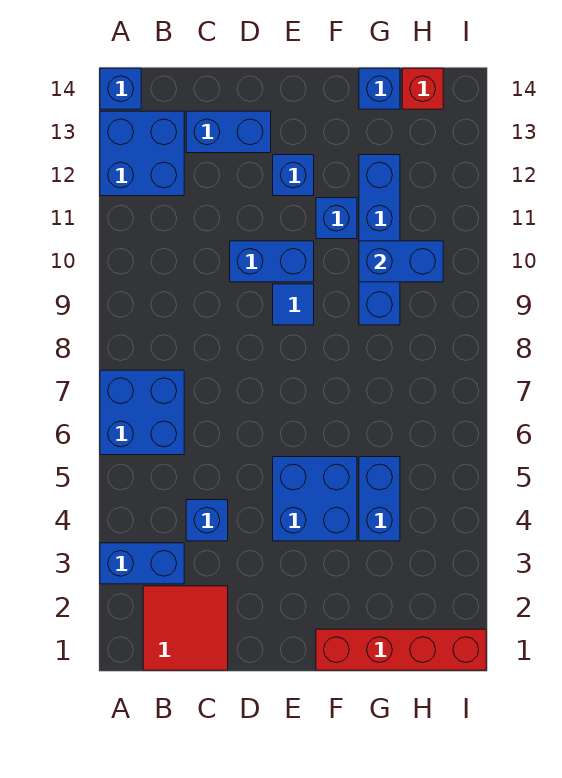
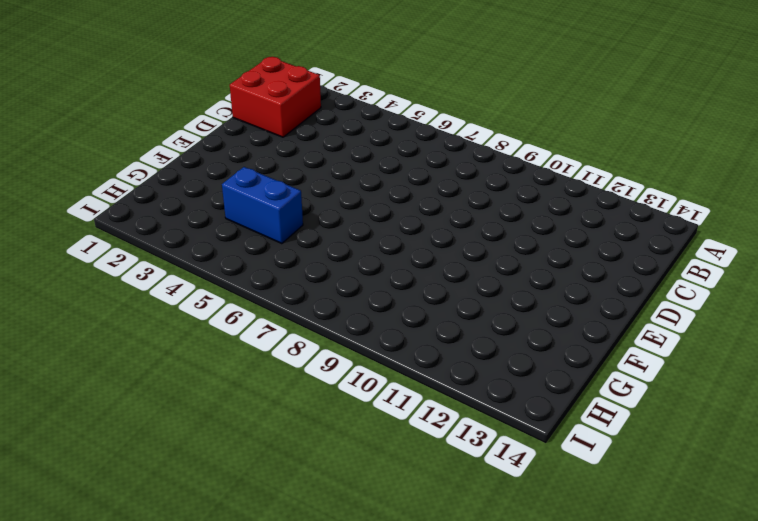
red brick B1:C2 level 1 -> red tile B1:C2 level 1
none -> blue brick A3:B3 level 1
none -> blue brick A6:B7 level 1
none -> blue brick A12:B13 level 1

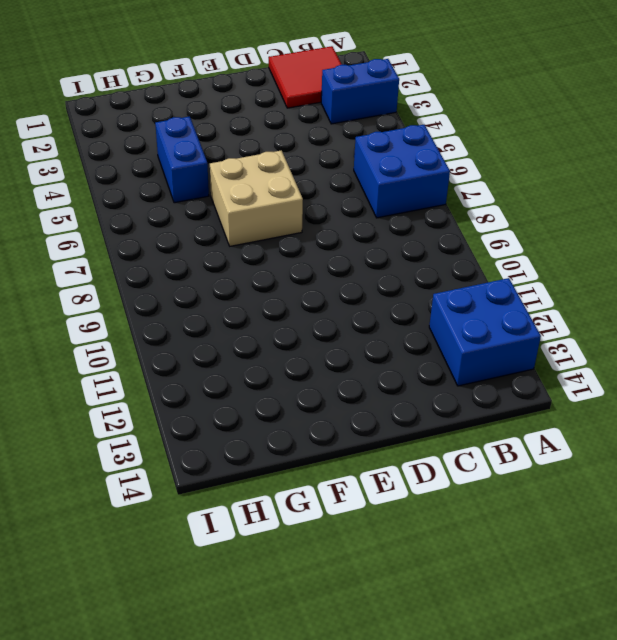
tan brick E6:F7 level 1 -> none
none -> blue brick A14 level 1
none -> blue brick C4 level 1
none -> blue brick C13:D13 level 1

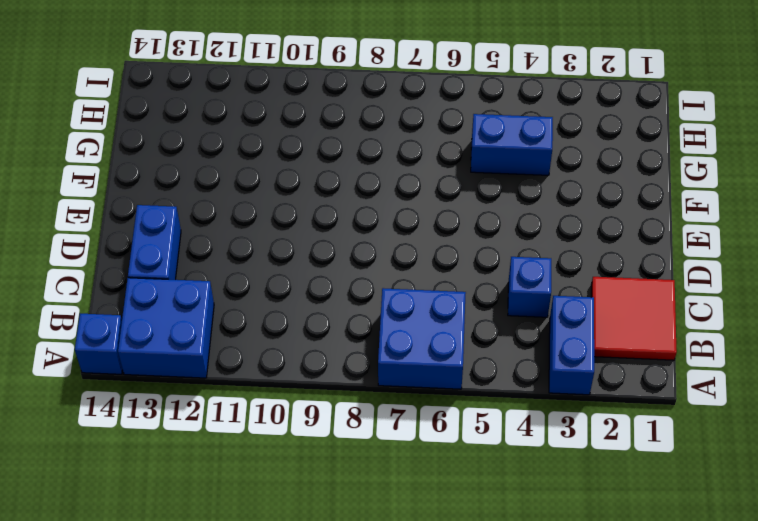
none -> blue brick D10:E10 level 1
none -> blue brick E4:F5 level 1
none -> blue tile E9 level 1

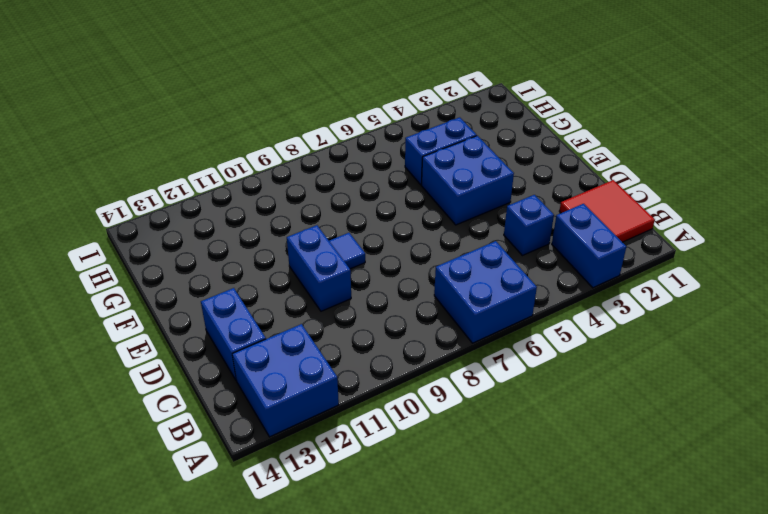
none -> blue brick A14 level 1
none -> blue brick E12 level 1
none -> red brick F1:I1 level 1

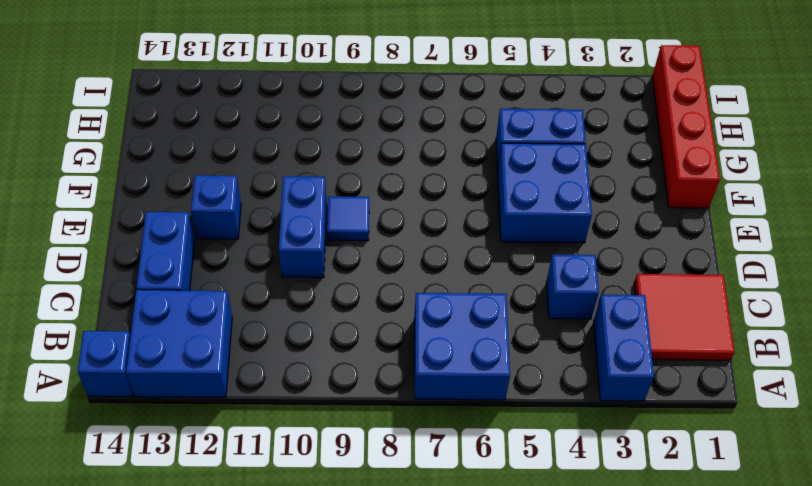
none -> blue brick F11 level 1
none -> blue brick G9:G12 level 1
none -> blue brick G14 level 1

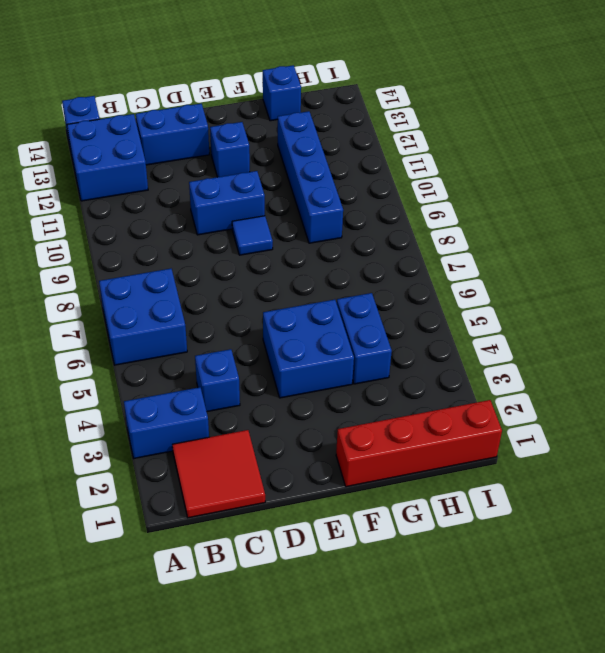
none -> blue brick F11 level 1
none -> red brick H14 level 1
none -> blue brick G10:H10 level 2

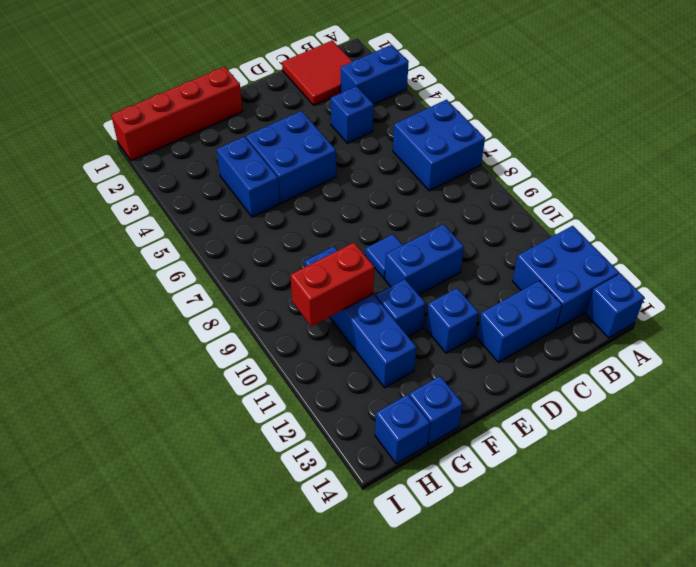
red brick G10:H10 level 2 -> blue brick G10:H10 level 2
blue brick H14 level 1 -> red brick H14 level 1

